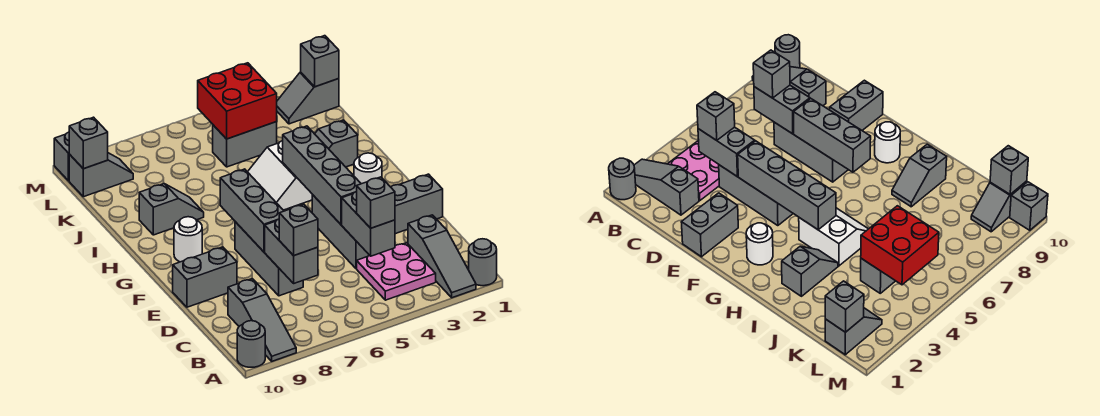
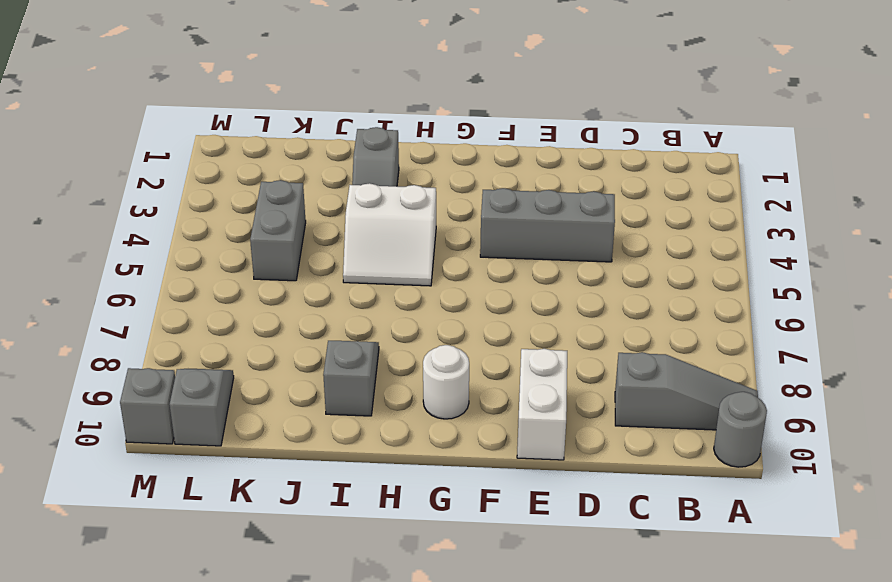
white brick E9:E10 level 1 -> grey brick E9:E10 level 1
none -> grey round brick A1 level 1
none -> grey slope A2:C2 level 1 top C
none -> pink plate B3:C4 level 1

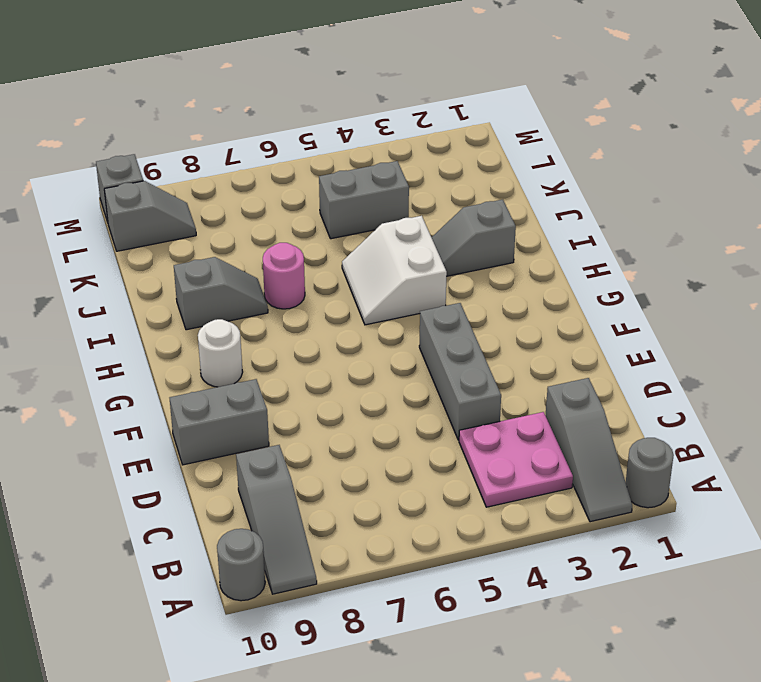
pink round brick I7 level 1 -> none
none -> grey brick D7:F7 level 1
none -> grey brick E1:E2 level 1
none -> white round brick G2 level 1

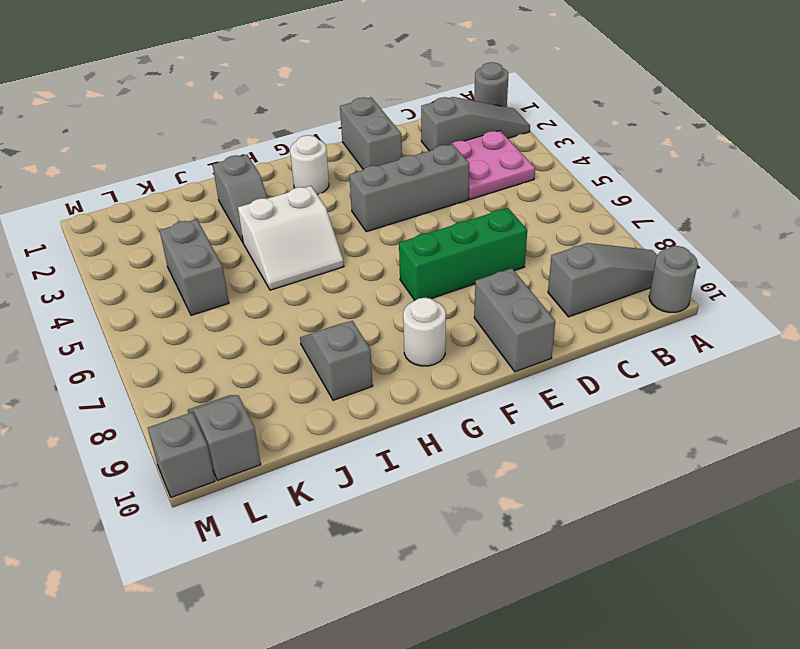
green brick D7:F7 level 1 -> grey brick D7:F7 level 1
none -> grey slope L1:L2 level 1 top 1
none -> grey brick C4:D4 level 2
none -> grey brick C7:D7 level 2

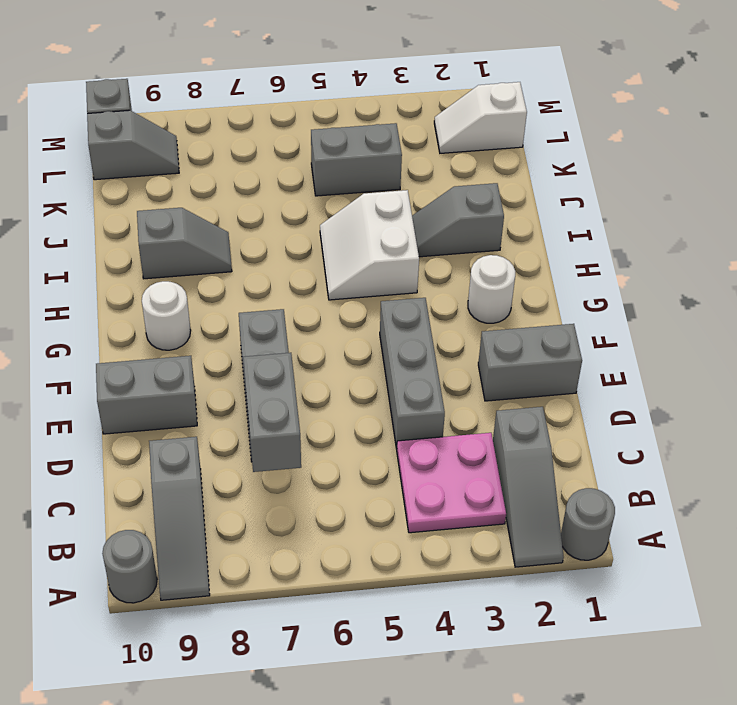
white slope L1:L2 level 1 top 1 -> grey slope L1:L2 level 1 top 1
none -> grey brick C4:D4 level 2
none -> grey brick E4:H4 level 2
none -> grey brick E7:G7 level 2

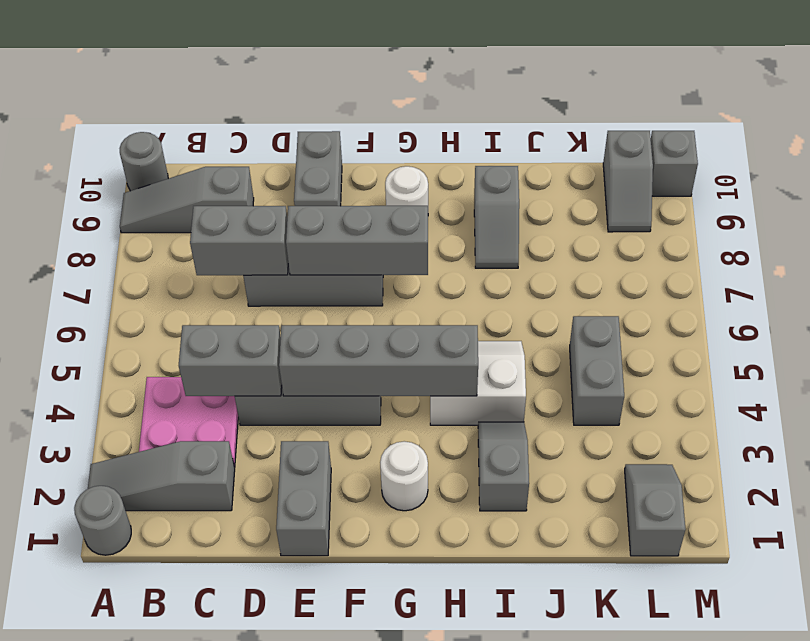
none -> red brick K4:L5 level 2
none -> grey brick L1 level 2
none -> grey brick L10 level 2

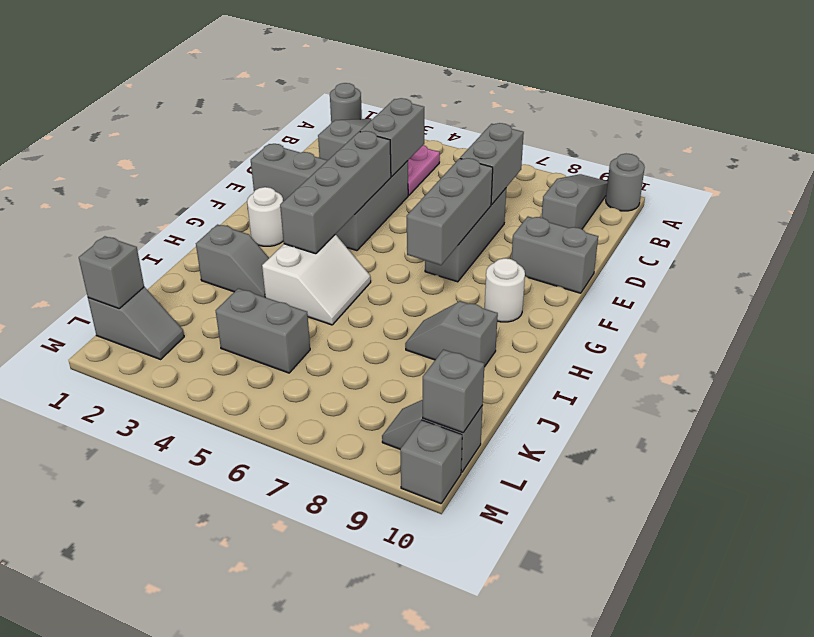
none -> red brick K4:L5 level 2
none -> grey brick C4 level 3
none -> grey brick C7 level 3

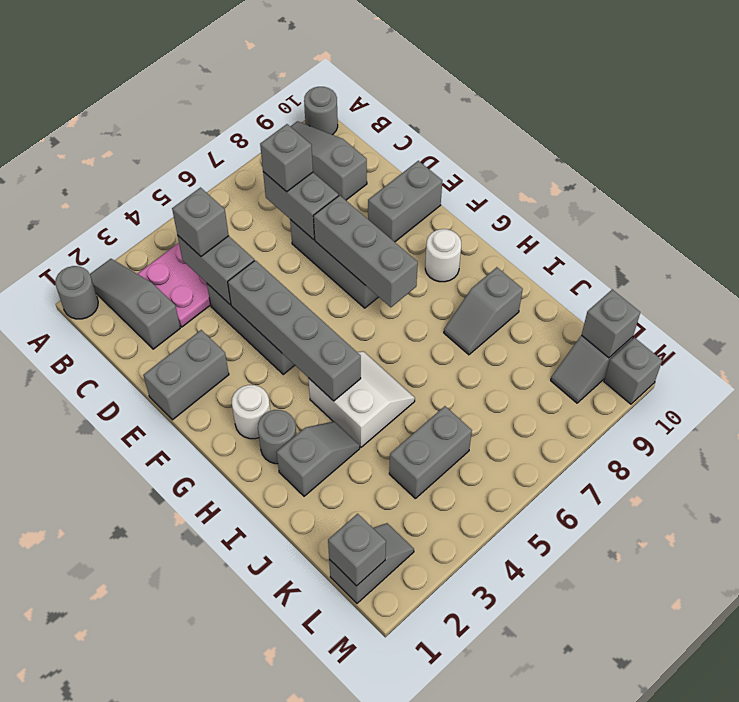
grey round brick H2 level 1 -> none
none -> red brick K4:L5 level 2

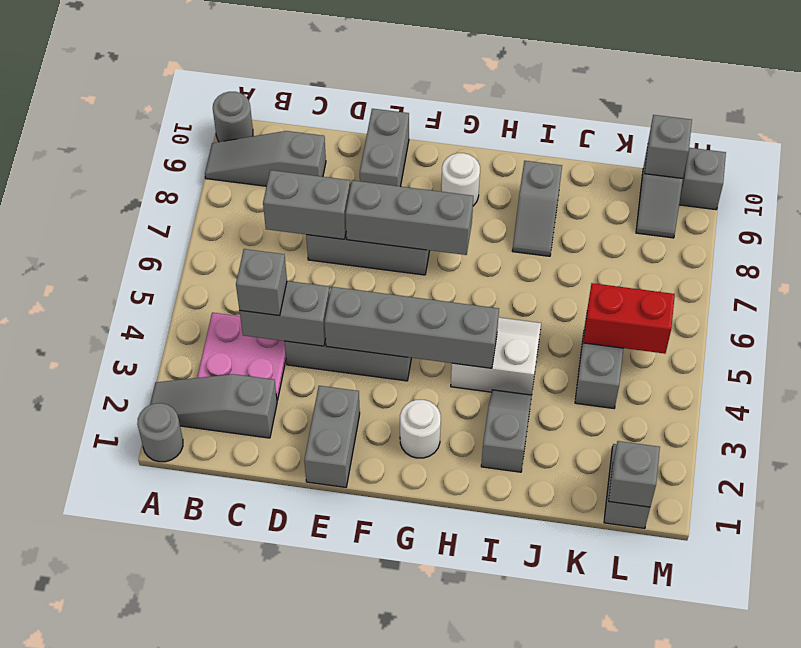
red brick K5:L5 level 2 -> red brick K4:L5 level 2
none -> grey brick C7 level 3

